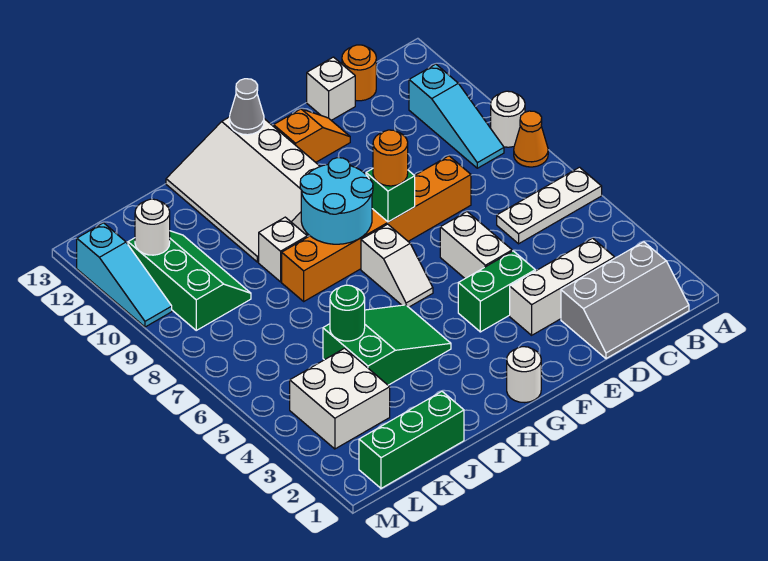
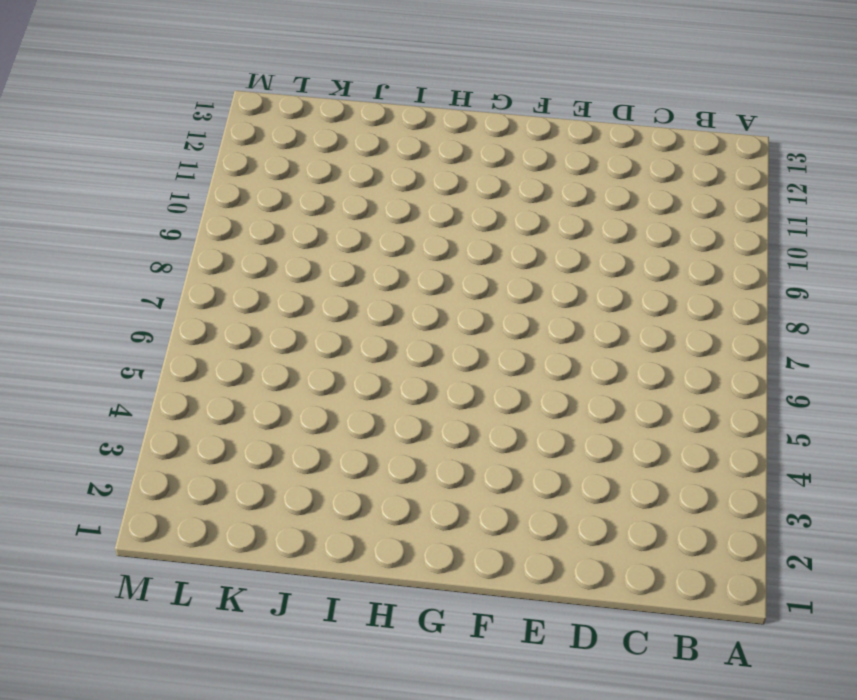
none -> white plate A6:C6 level 1
none -> orange cone A8 level 1
none -> white round brick A9 level 1

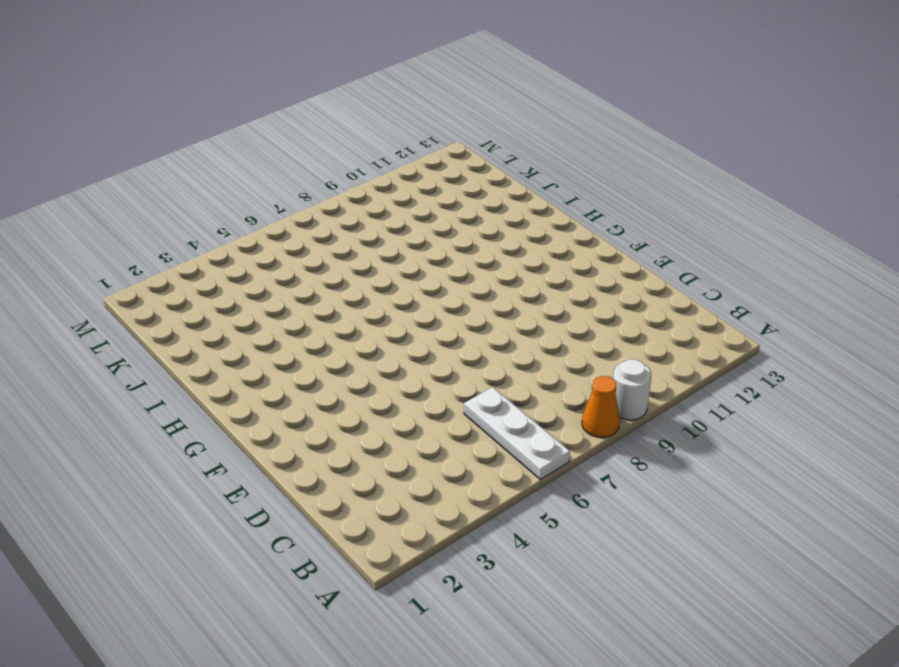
none -> grey slope B1:D2 level 1 top 2
none -> cyan slope B9:B11 level 1 top 11
none -> white brick C3:E3 level 1

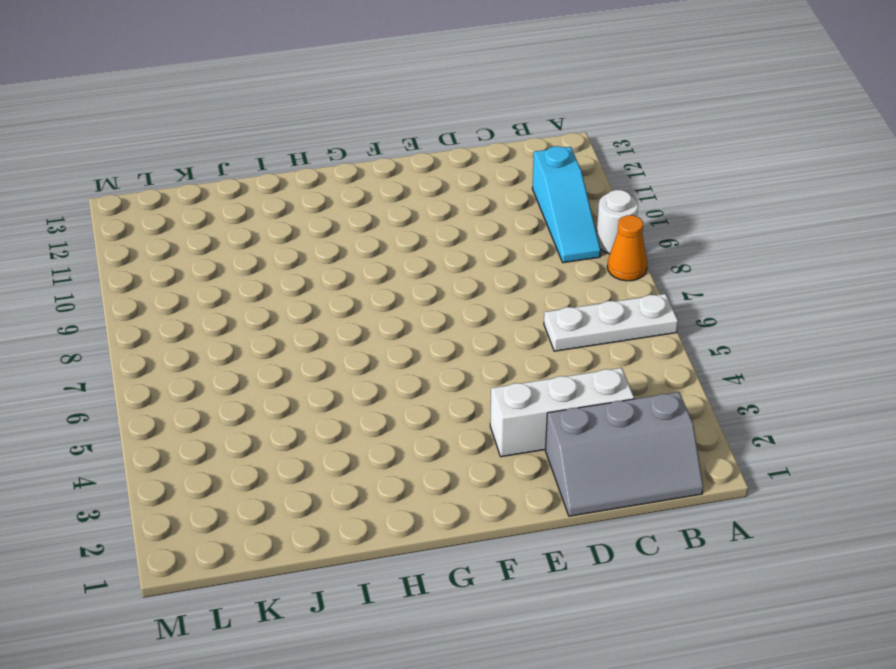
none -> orange round brick C13 level 1
none -> orange brick D8:I8 level 1
none -> white brick D13 level 1

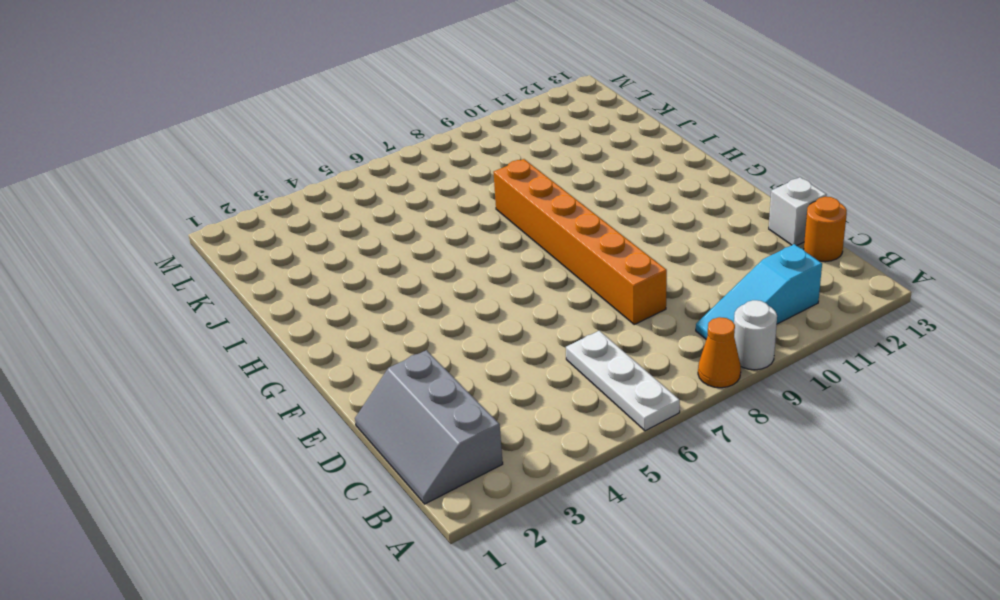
none -> white brick C3:E3 level 1
none -> green brick E4:F4 level 1
none -> white brick E5:E6 level 1

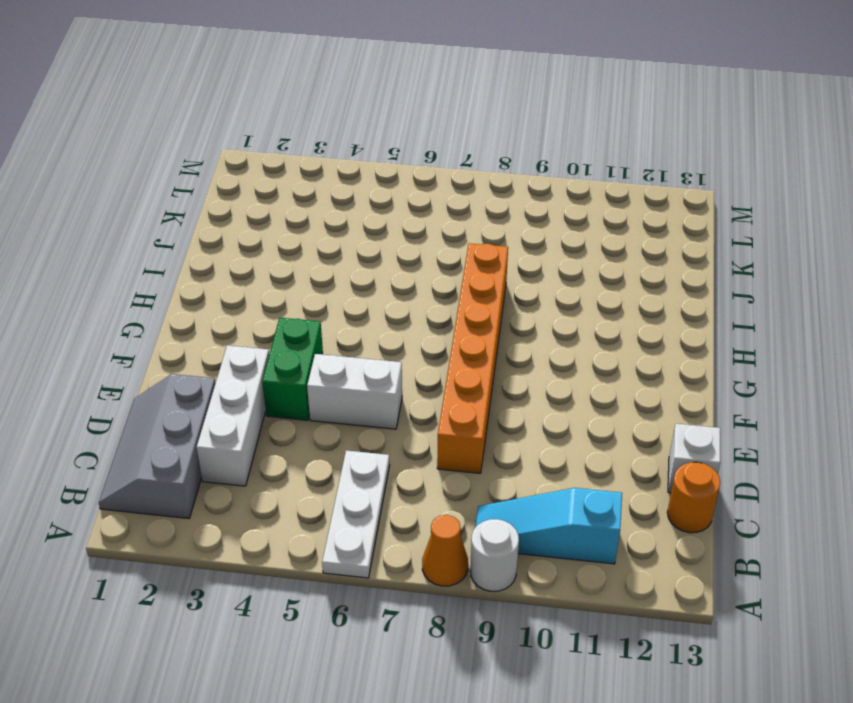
none -> orange slope E12:F12 level 1 top F
none -> white round brick G1 level 1
none -> white slope G6:G7 level 1 top 7

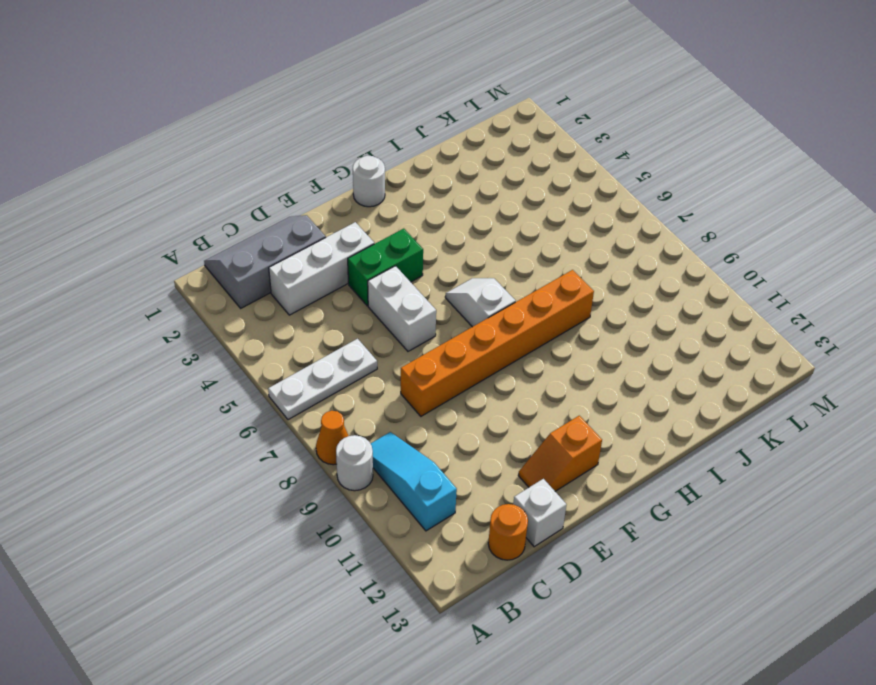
none -> white slope G10:I13 level 1 top G
none -> green slope H4:J5 level 1 top J
none -> white brick I9 level 1

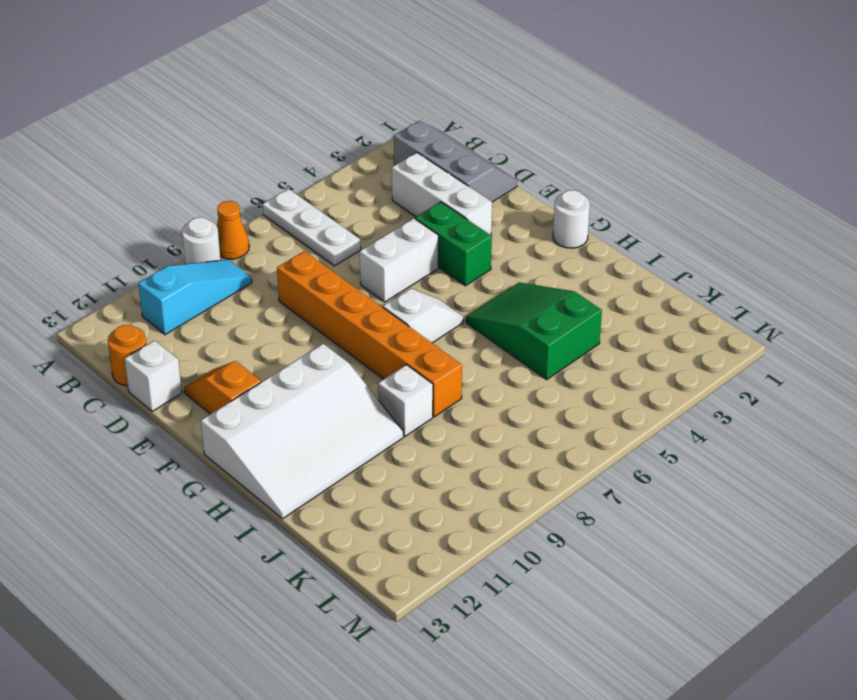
none -> green brick J1:L1 level 1
none -> white brick K3:L4 level 1
none -> green slope K9:L11 level 1 top L

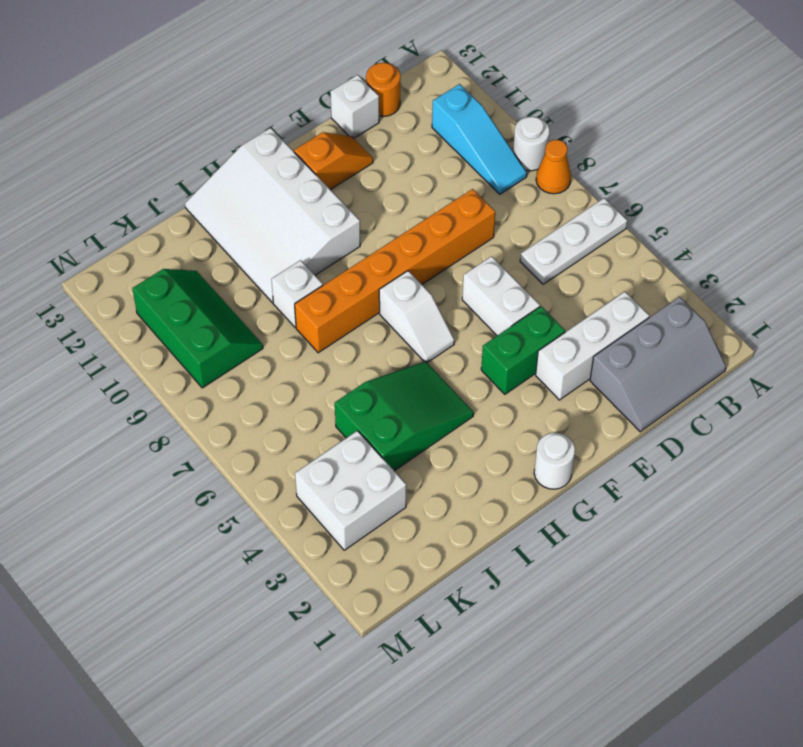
none -> green brick J1:L1 level 1
none -> cyan slope M10:M12 level 1 top 12
none -> green brick F8 level 2

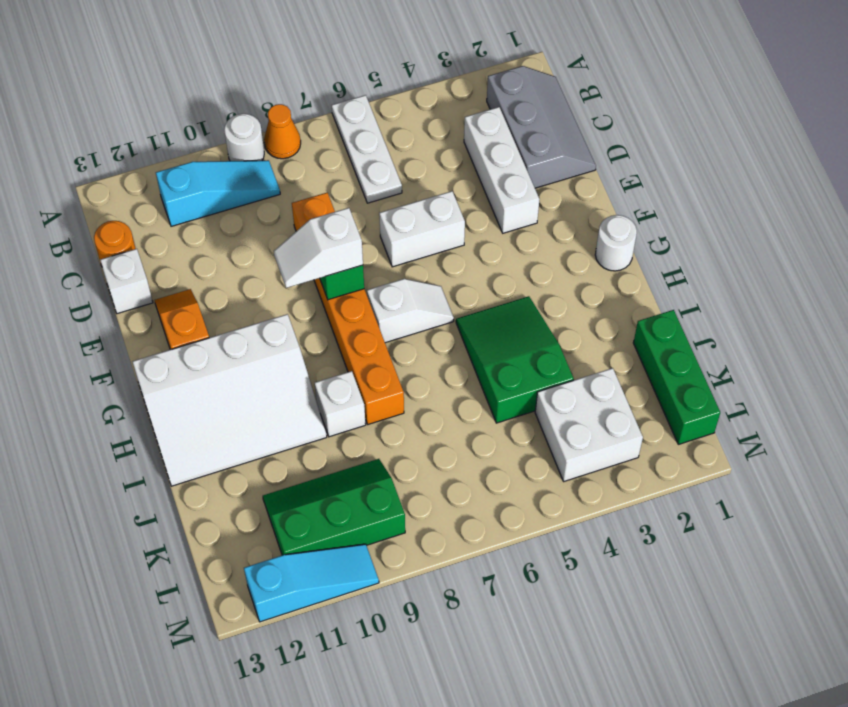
white slope F8:F9 level 3 top 8 -> orange round brick F8 level 3
none -> green brick E4:F4 level 1
none -> cyan round brick G8:H9 level 2
none -> grey cone G13 level 2

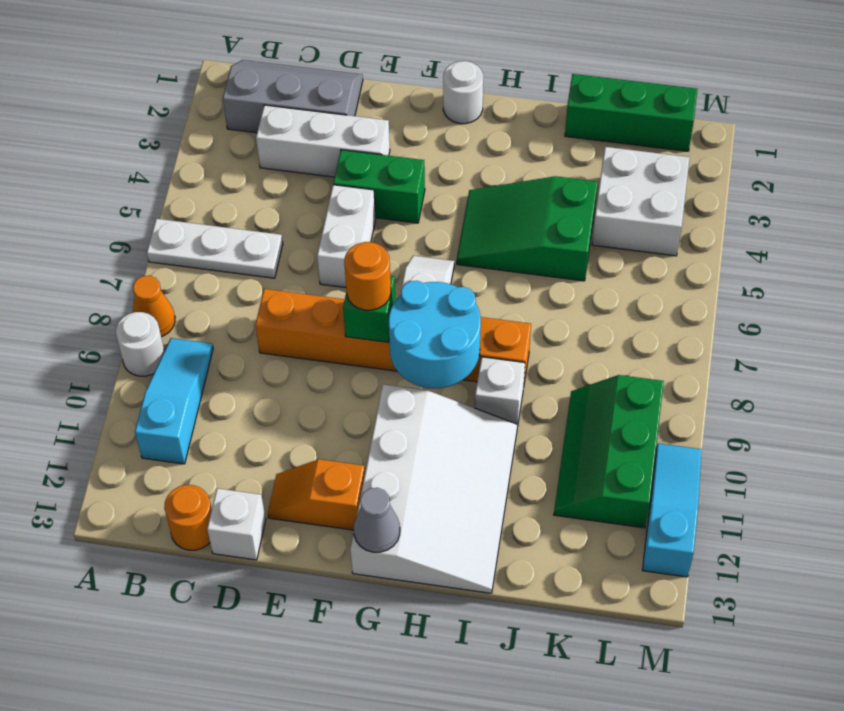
none -> green round brick J5 level 2
none -> white round brick L11 level 2

